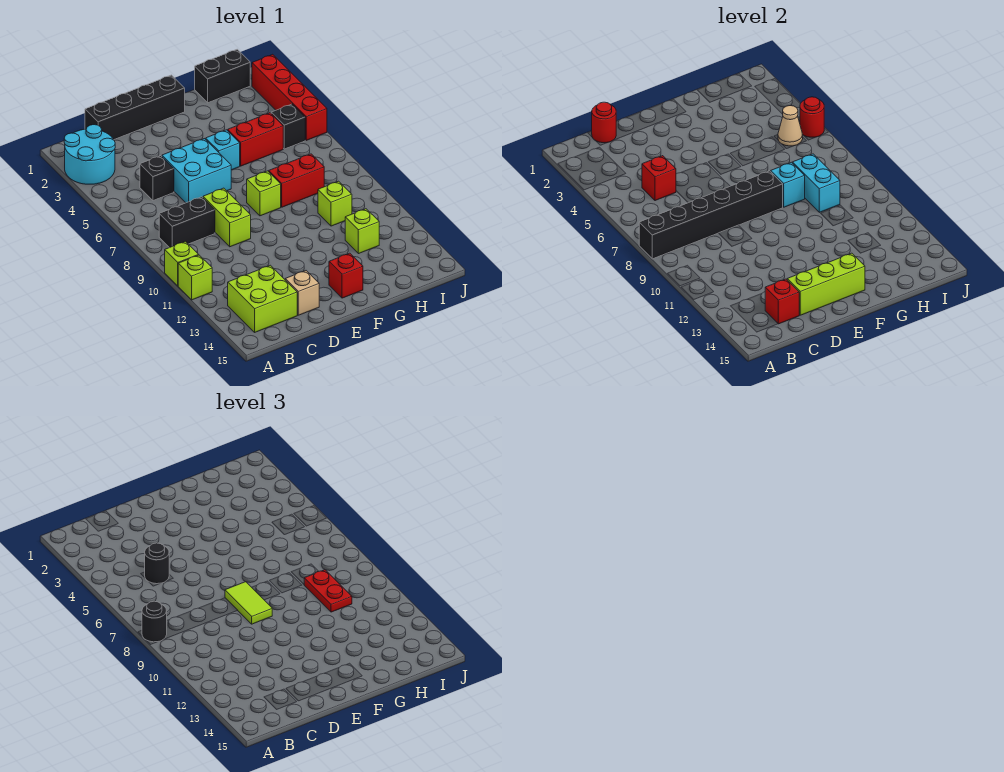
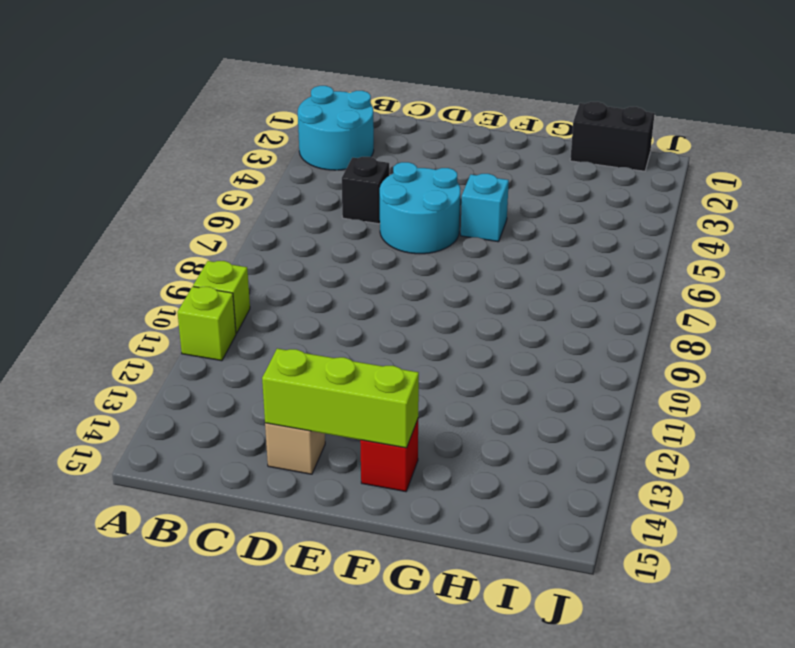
cyan round brick D5:E6 level 1 -> cyan brick D5:E6 level 1
none -> black brick B8:C8 level 1
none -> lime brick B13:C14 level 1
none -> black brick C1:F1 level 1
none -> lime brick D8:D9 level 1

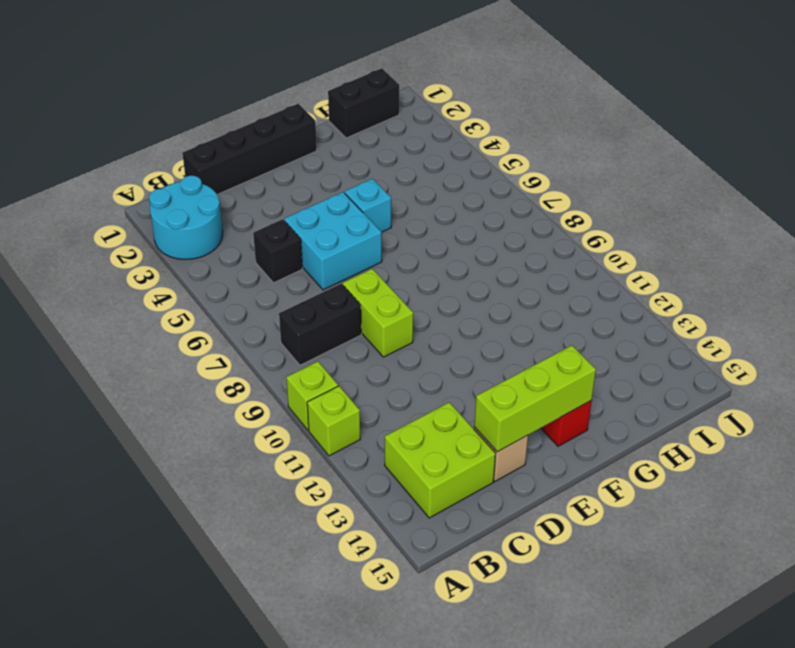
none -> lime brick F8 level 1
none -> red brick G5:H5 level 1
none -> red brick G8:H8 level 1
none -> lime brick H10 level 1

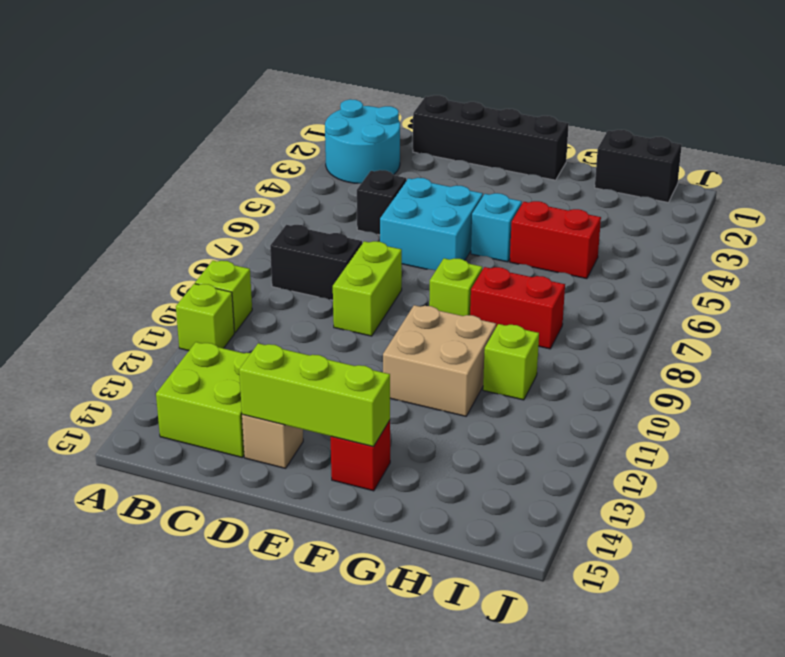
tan brick F10:G11 level 1 -> none
none -> lime brick H12 level 1
none -> black brick I5 level 1
none -> red brick J2:J5 level 1
none -> black brick A8:F8 level 2

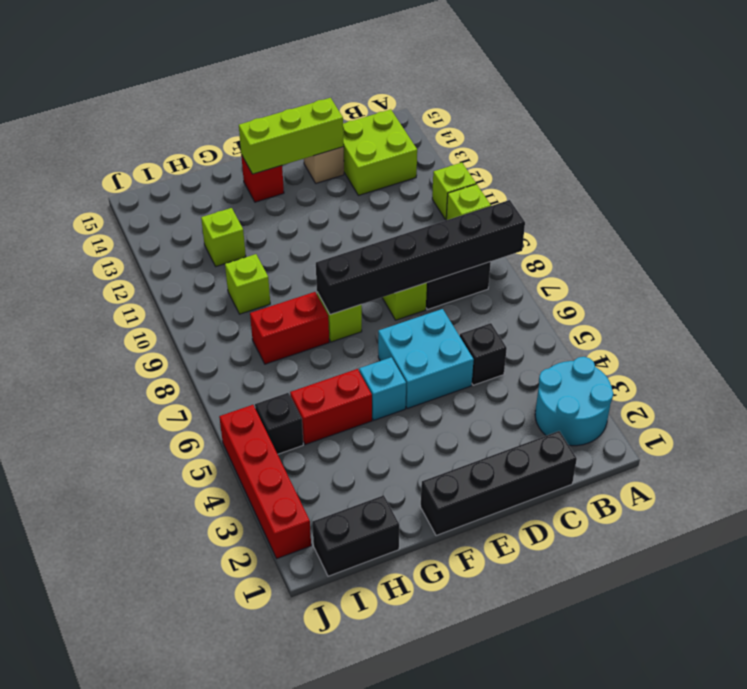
none -> red round brick C1 level 2
none -> red brick C5 level 2
none -> red brick C14 level 2
none -> cyan brick G8 level 2

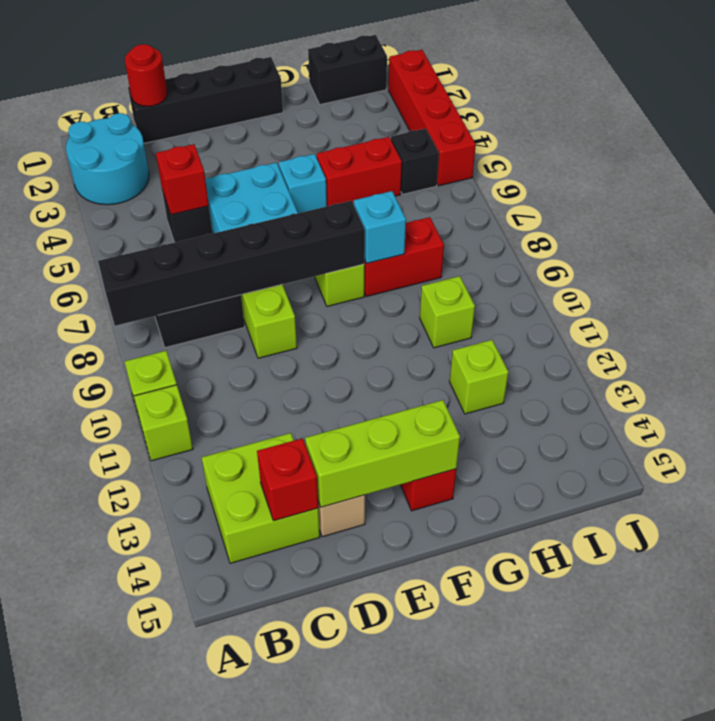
none -> cyan brick H8:H9 level 2
none -> tan cone I5 level 2
none -> red round brick J5 level 2
none -> black round brick A8 level 3

